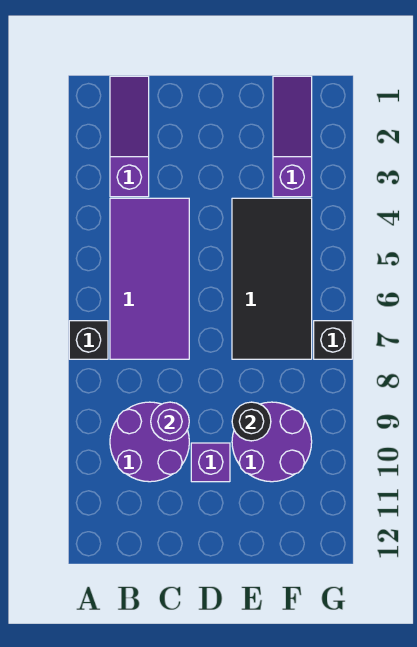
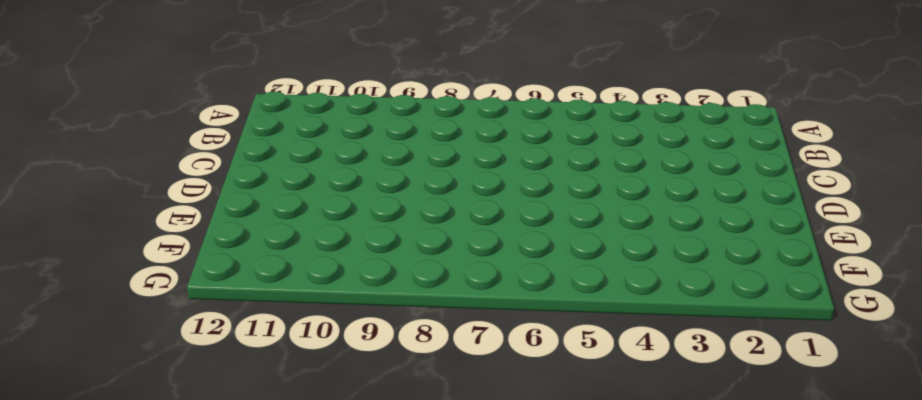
none -> black brick A7 level 1
none -> purple slope B1:B3 level 1 top 3

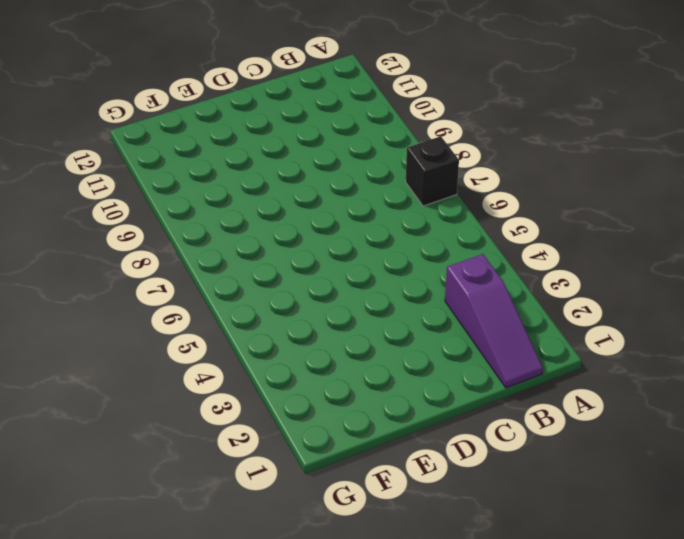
none -> purple tile B4:C7 level 1
none -> purple round brick B9:C10 level 1

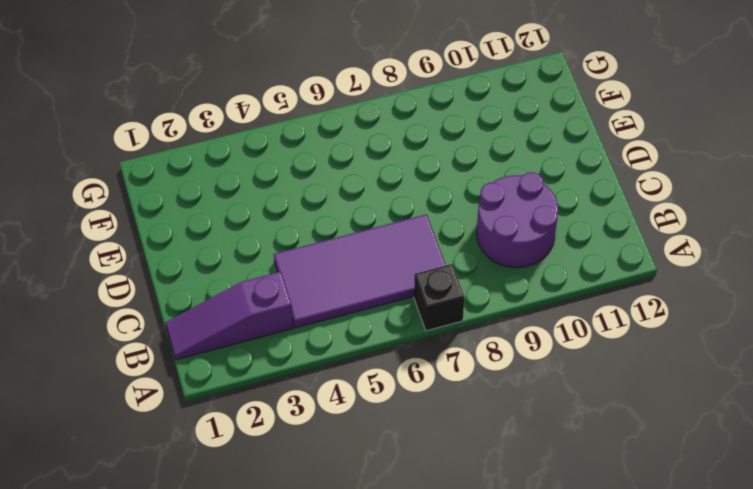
none -> purple brick D10 level 1
none -> black tile E4:F7 level 1

